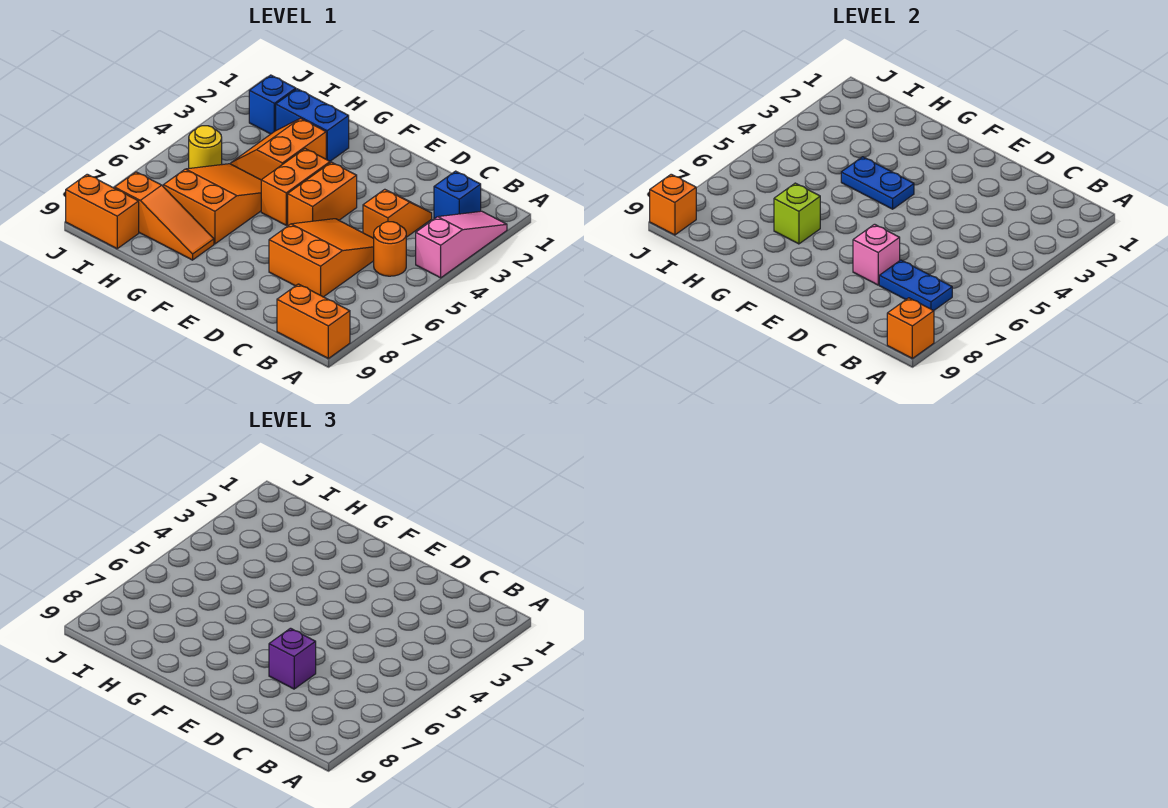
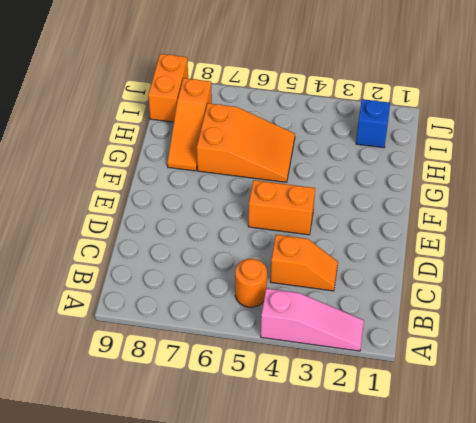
none -> orange brick A9:B9 level 1
none -> blue brick B2 level 1
none -> orange slope C5:D7 level 1 top 7

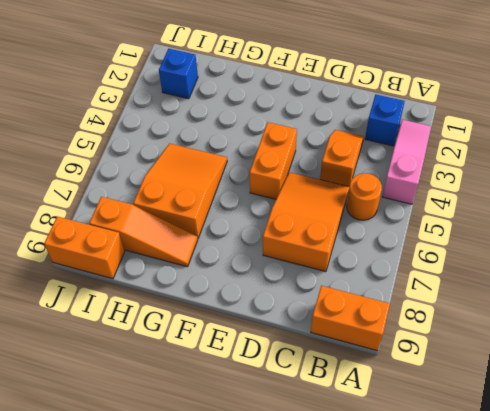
none -> orange brick F4:F5 level 1
none -> blue brick G2:H2 level 1
none -> orange slope G3:H4 level 1 top G

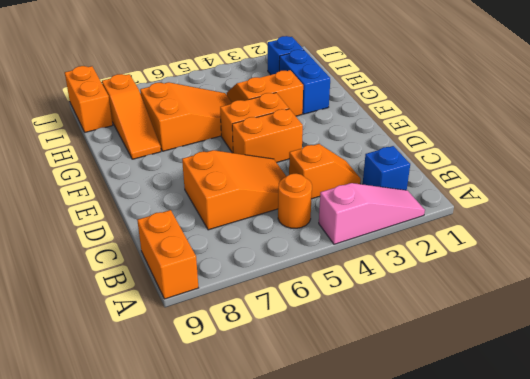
none -> yellow round brick I5 level 1
none -> orange brick A9 level 2
none -> blue plate B7:C7 level 2

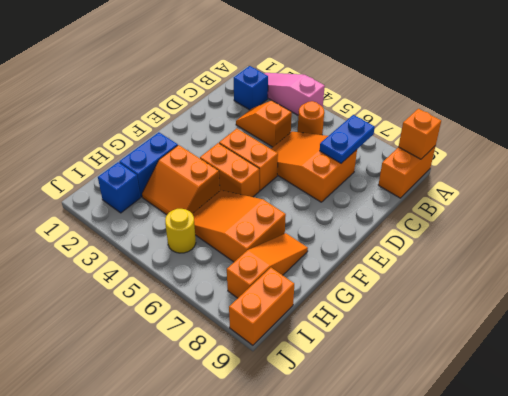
none -> pink brick D7 level 2
none -> blue plate F4:G4 level 2
none -> lime brick G7 level 2

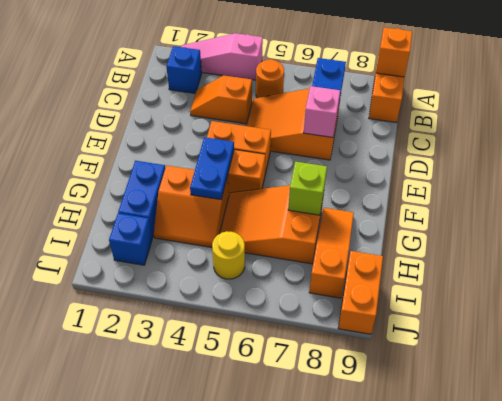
none -> orange brick J9 level 2
none -> purple brick D7 level 3

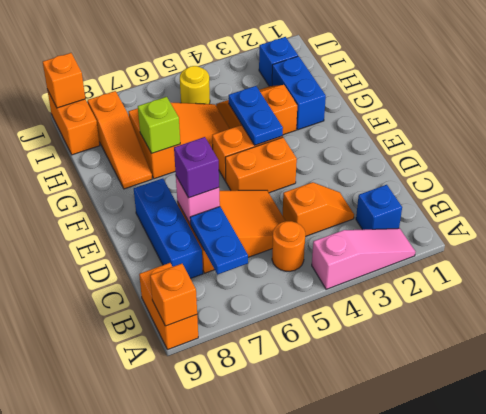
blue brick C8:E8 level 1 -> none

